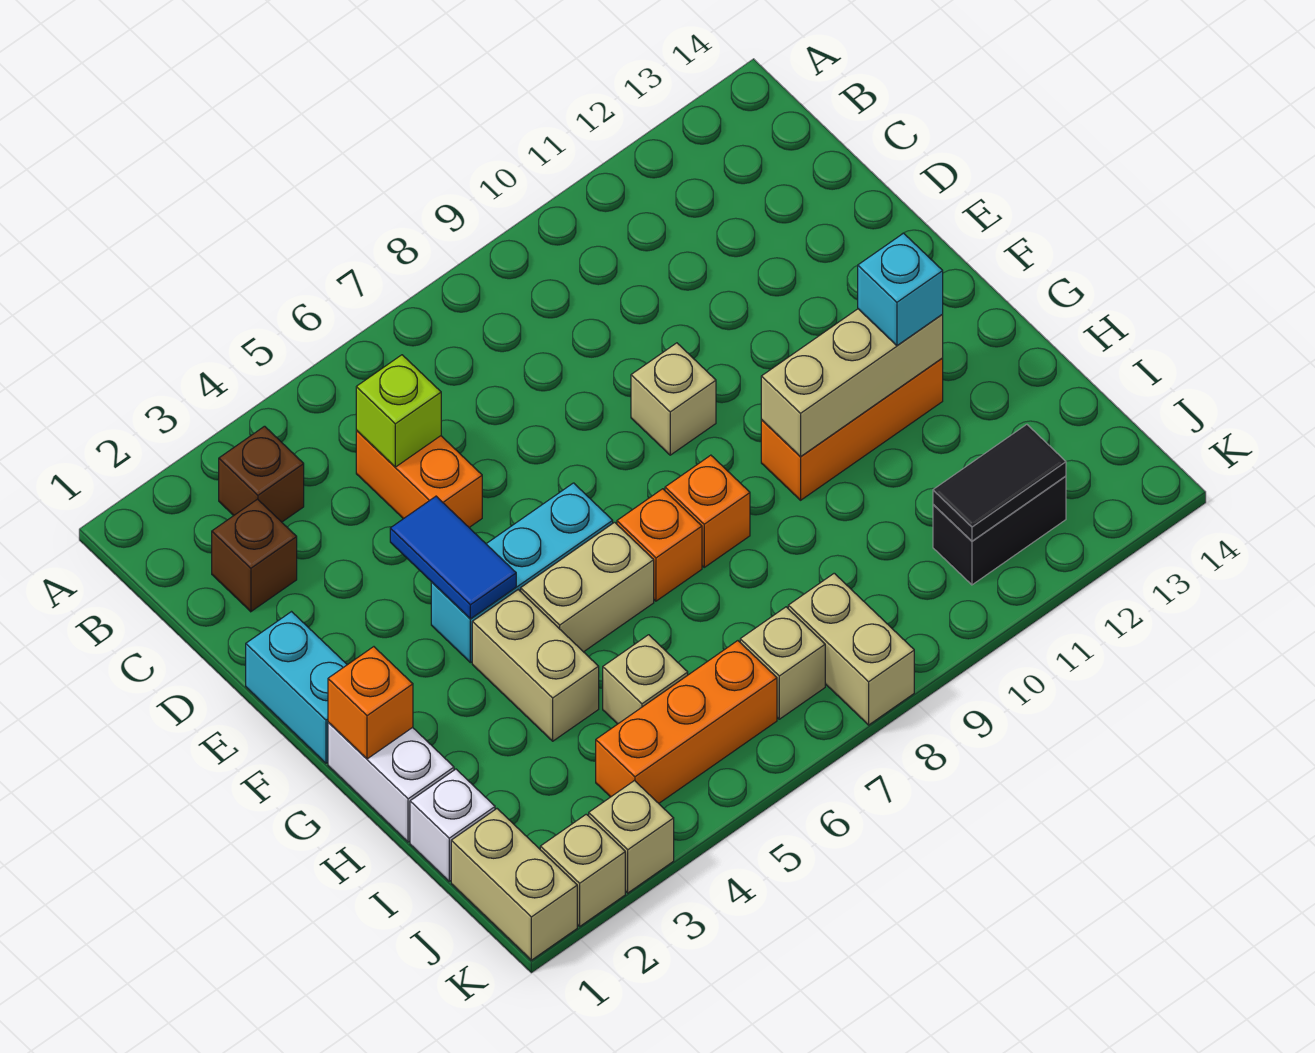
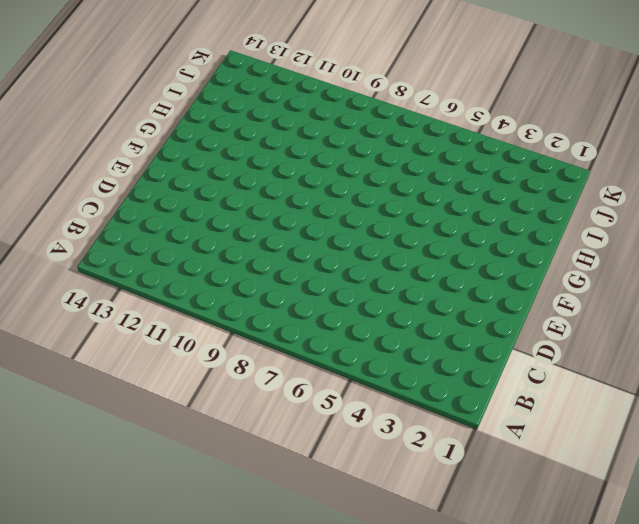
none -> brown brick B3 level 1
none -> brown brick C2 level 1
none -> orange brick C5:D5 level 1

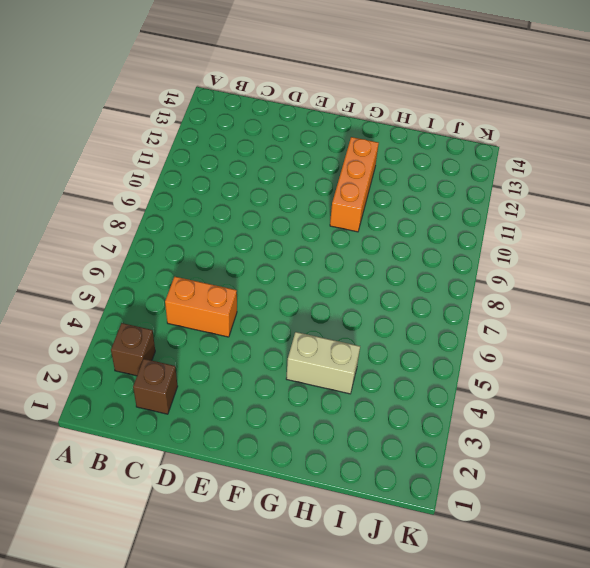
none -> cyan brick E1:F1 level 1
none -> tan brick E9 level 1
none -> cyan brick F4:F6 level 1

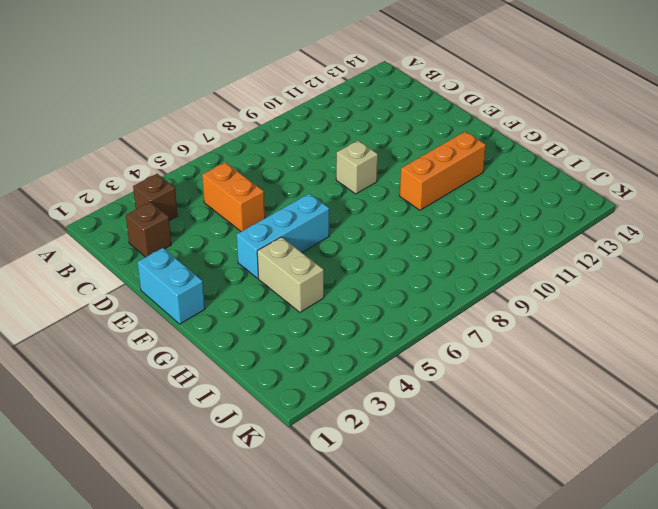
none -> white brick G1:H1 level 1
none -> tan brick G5:G6 level 1
none -> orange brick G7 level 1

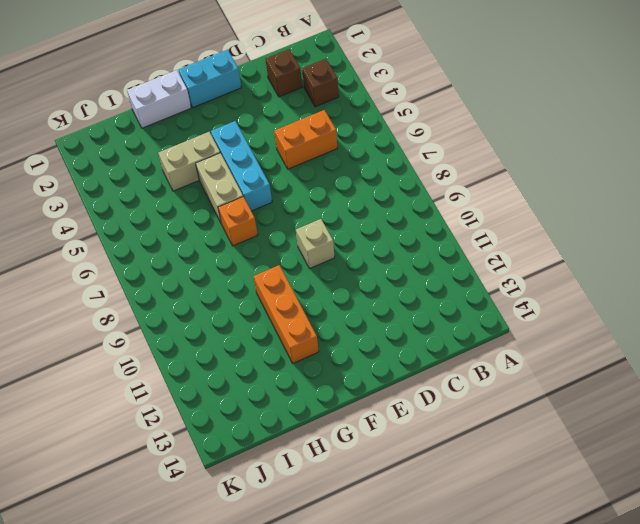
none -> orange brick G8 level 1
none -> white brick I1 level 1
none -> tan brick I5 level 1

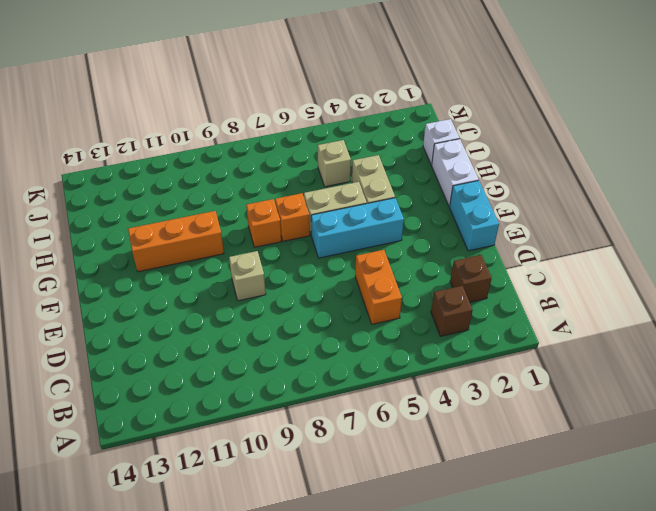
none -> tan brick J1:K1 level 1
none -> orange brick J4:J6 level 1
none -> tan brick J7 level 1

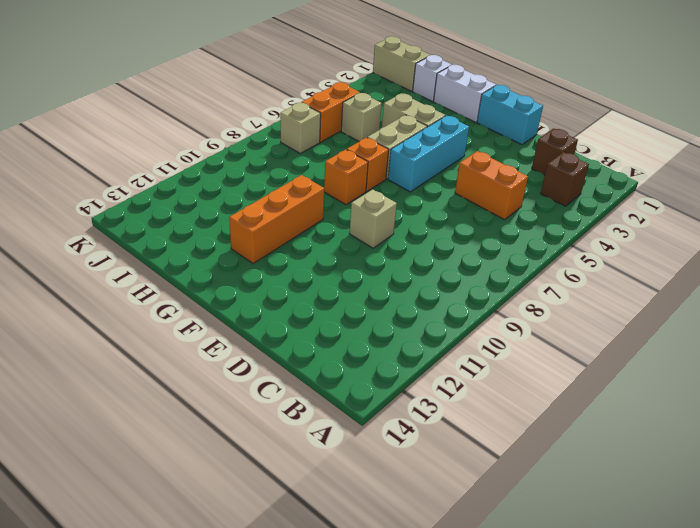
orange brick J5:J6 level 1 -> orange brick J4:J6 level 1
none -> tan brick J8:K8 level 1
none -> black brick J11:J12 level 1
none -> tan brick K2 level 1

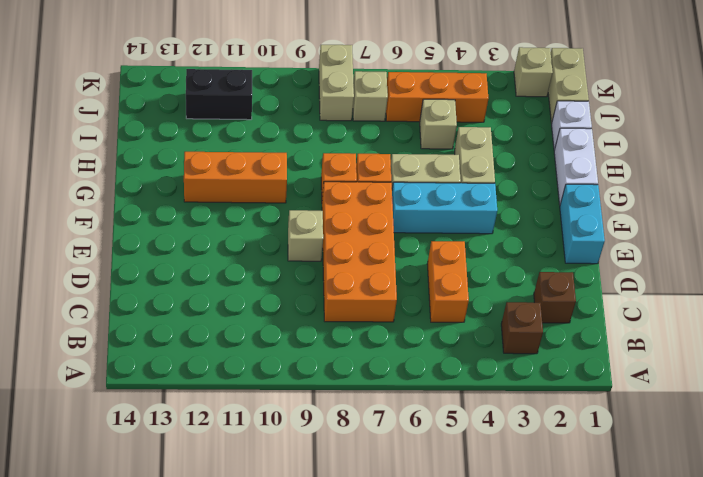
orange brick C7:F8 level 1 -> none
none -> tan brick K3 level 1
none -> lime brick C5 level 2
none -> blue tile E4:F4 level 2

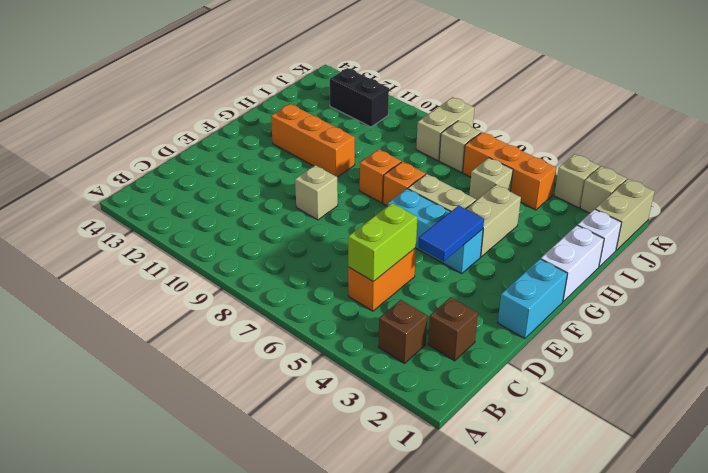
lime brick C5:D5 level 2 -> lime brick C5 level 2
none -> orange brick G1 level 2
none -> tan brick G10:G12 level 2
none -> black tile J11:J12 level 2

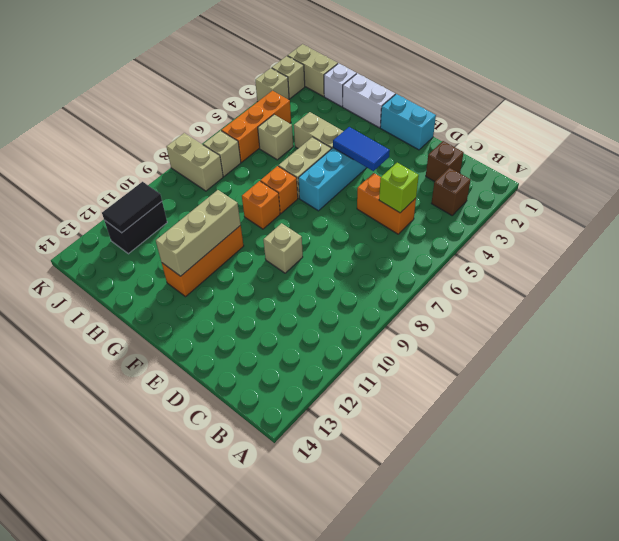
none -> orange brick G1 level 2
none -> cyan brick G12 level 3

